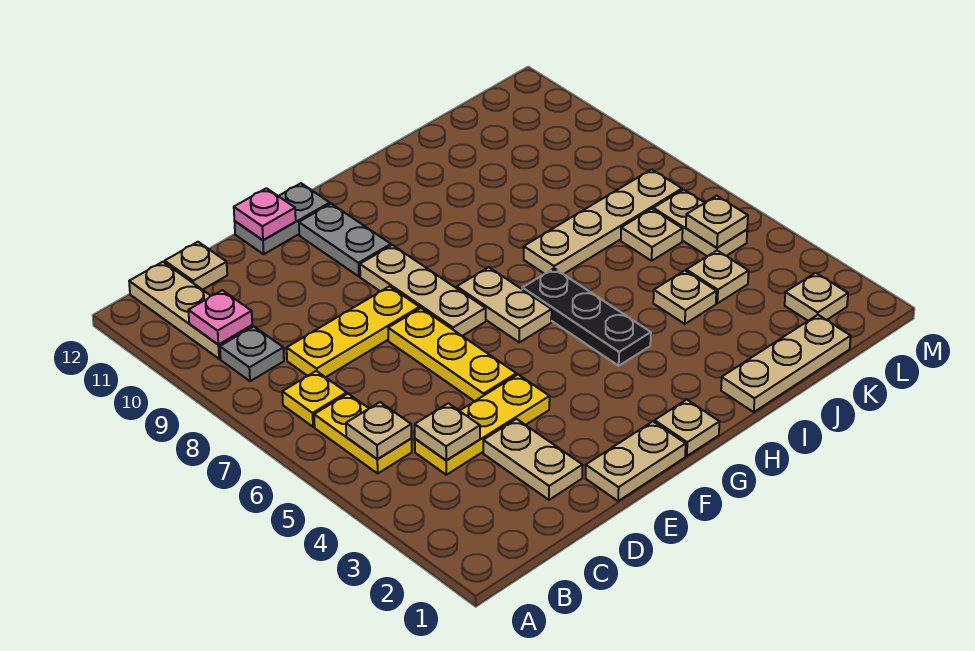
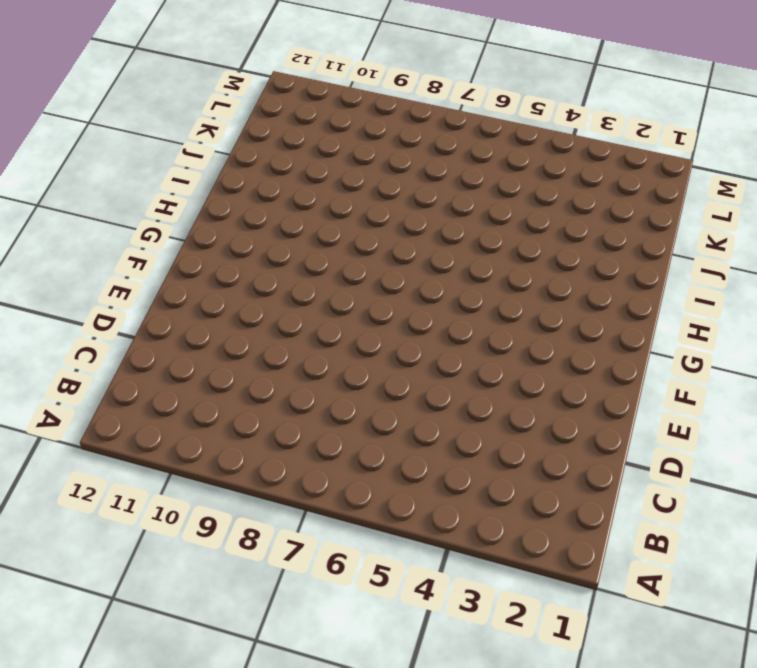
none -> yellow plate B5:B6 level 1
none -> yellow plate B7 level 1
none -> grey plate B9 level 1

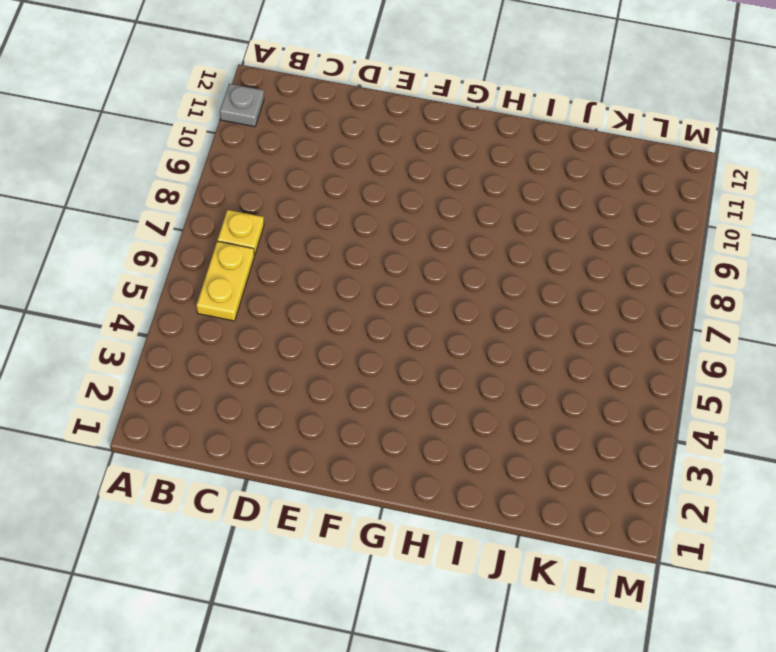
grey plate A11 level 1 -> grey plate B9 level 1
none -> tan plate B10:B12 level 1
none -> yellow plate C4:E4 level 1
none -> yellow plate C8:E8 level 1

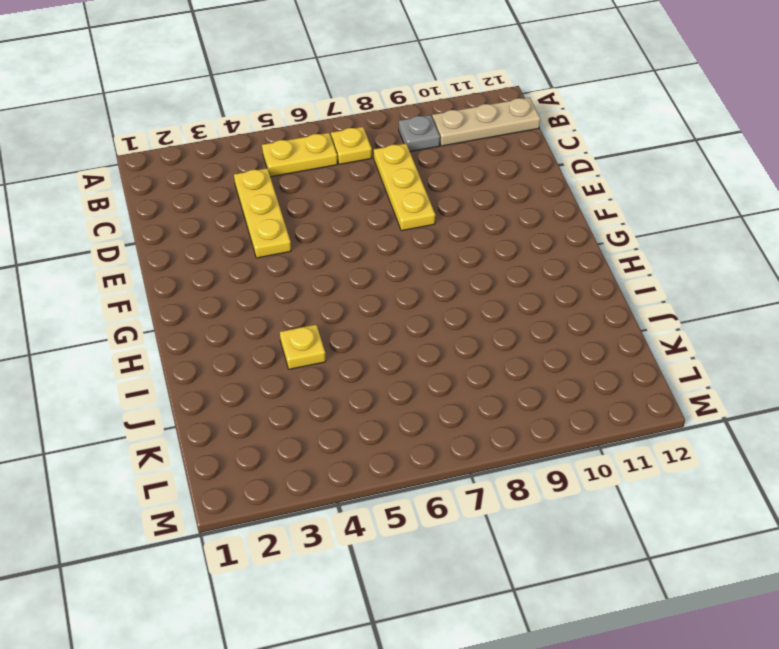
yellow plate I4 level 1 -> none
none -> tan plate C12 level 1
none -> tan plate D2:D3 level 1
none -> tan plate E1:F1 level 1

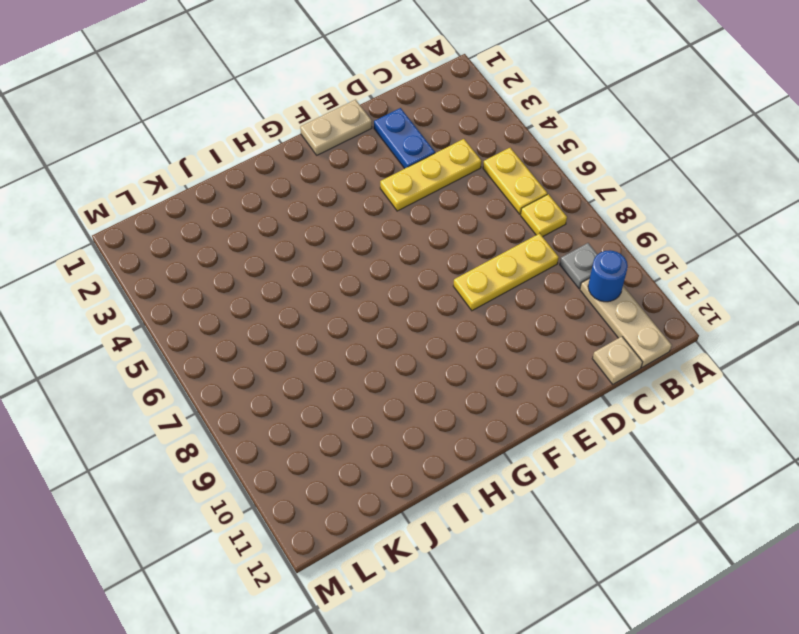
blue round brick B10 level 2 -> pink plate B10 level 2
blue plate D2:D3 level 1 -> tan plate D2:D3 level 1
none -> yellow plate E5:E7 level 1
none -> grey plate E12:F12 level 1
none -> tan plate F7:F9 level 1

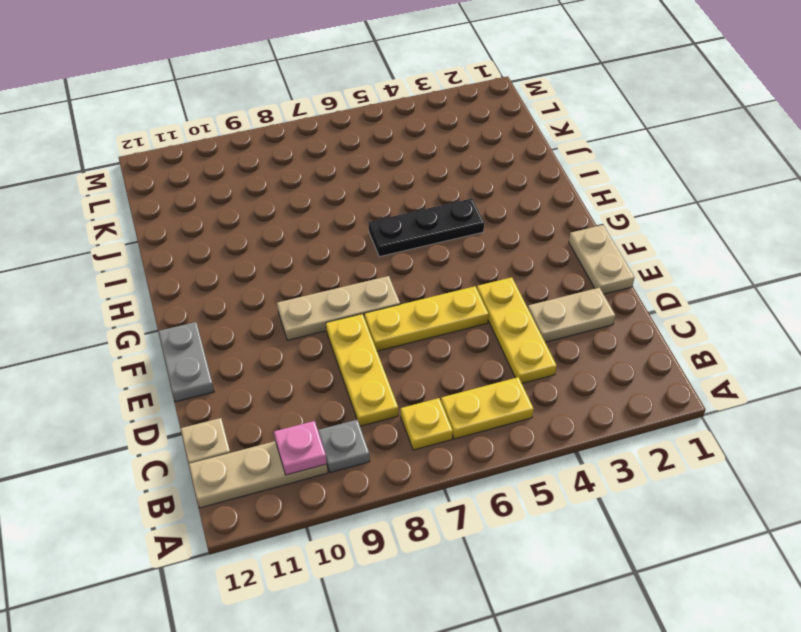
none -> grey plate F10:F11 level 1
none -> tan plate G1 level 1
none -> tan plate G6:G7 level 1

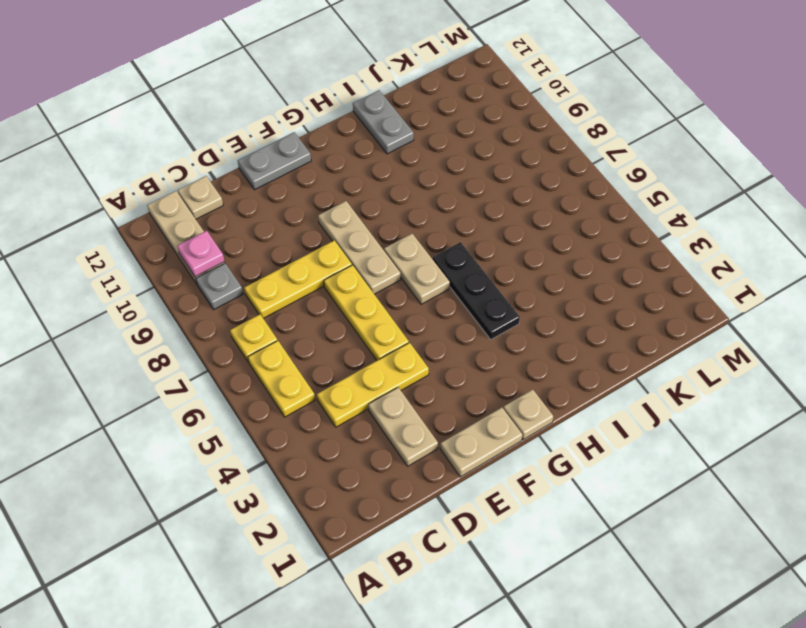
grey plate I11:I12 level 1 -> grey plate F10:F11 level 1
none -> tan plate I1:K1 level 1
none -> tan plate I7:L7 level 1
none -> tan plate J4 level 1

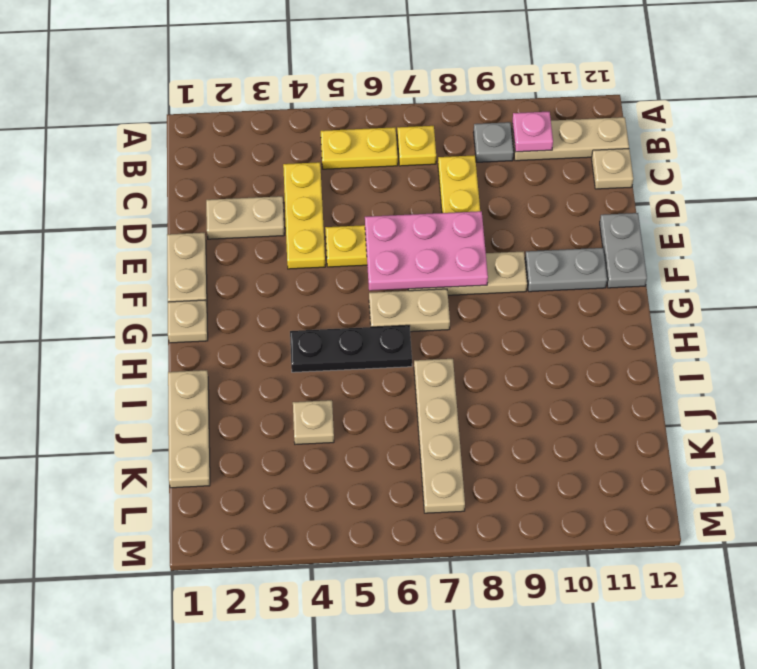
pink plate E6:F8 level 2 -> none
none -> tan plate K4 level 1
none -> tan plate K6 level 1
none -> tan plate L2 level 1

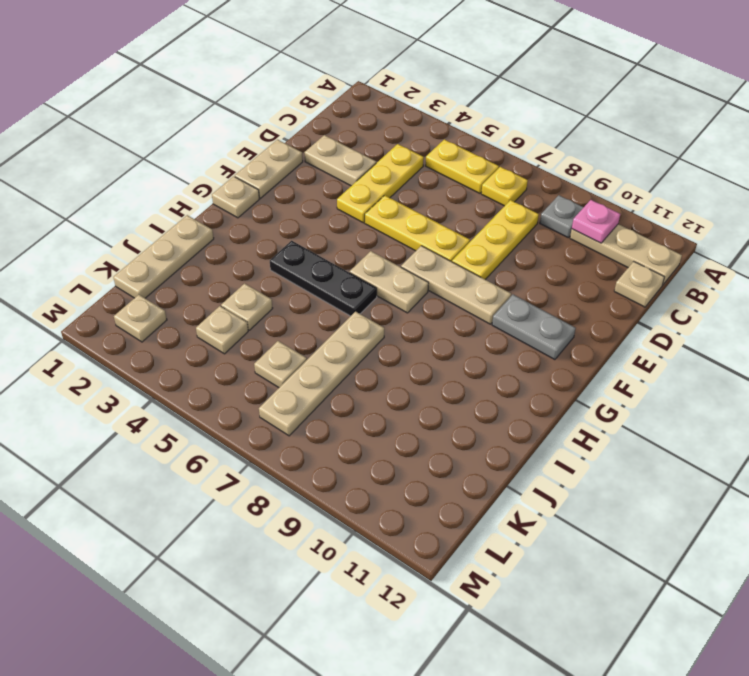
none -> grey plate E12:F12 level 1
none -> tan plate L5:L6 level 1
none -> tan plate B5 level 2

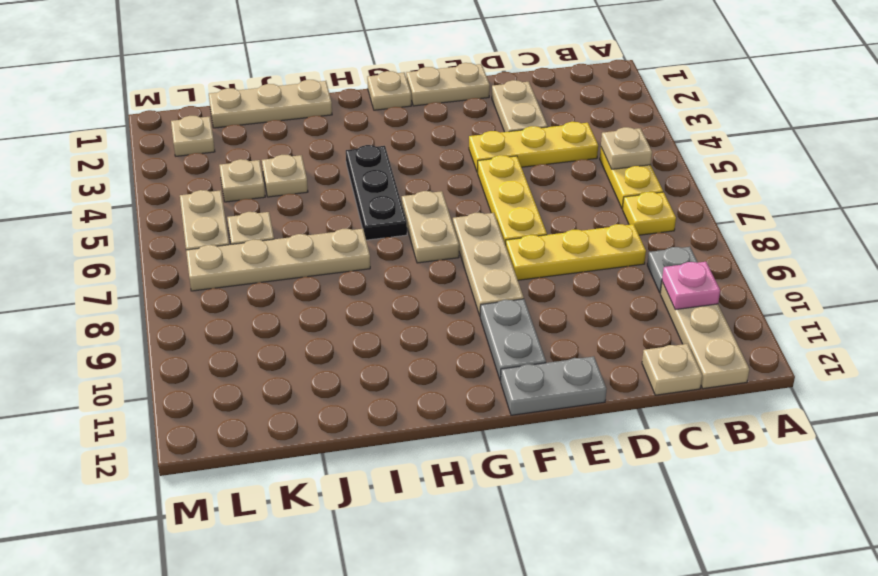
none -> tan plate C4 level 2
none -> pink plate E12 level 2
none -> tan plate L5 level 2

